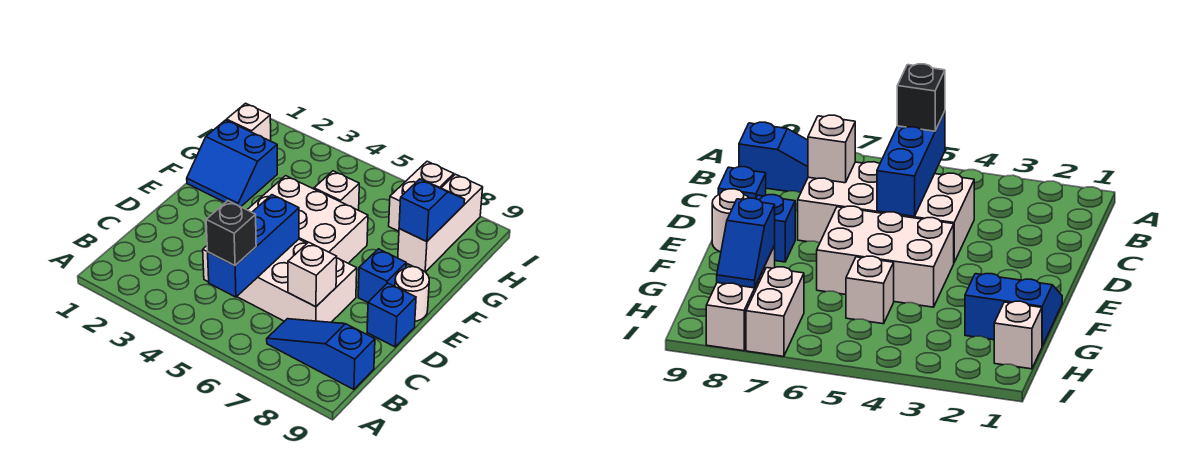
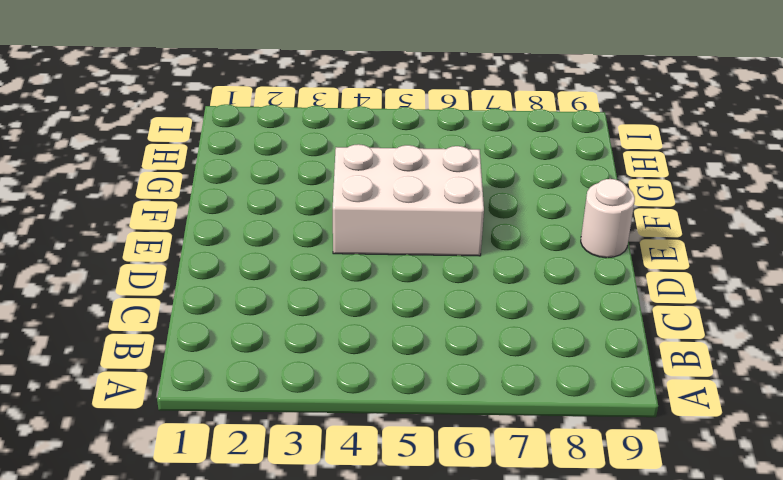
none -> blue slope B7:B9 level 1 top 9
none -> white brick C4:D7 level 1
none -> blue brick D9 level 1

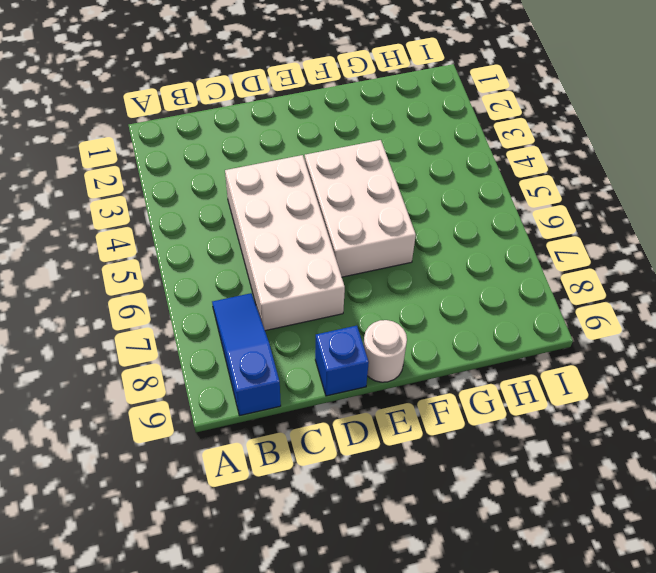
none -> blue brick E8 level 1
none -> blue slope F1:G2 level 1 top G
none -> white brick G5 level 1

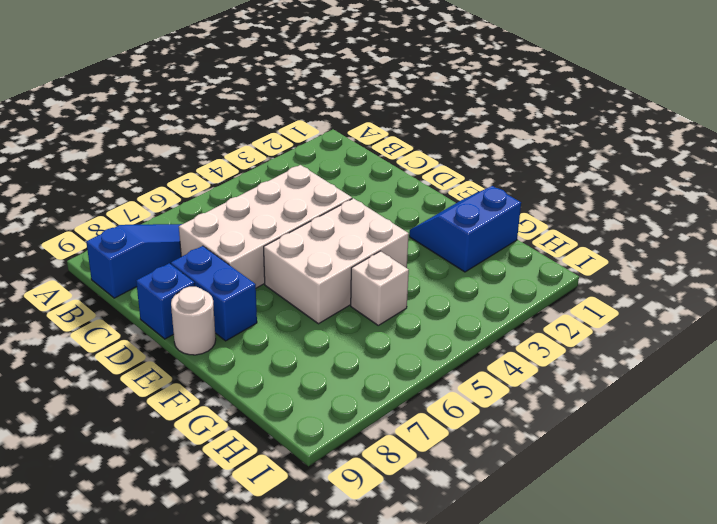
blue brick D8:E8 level 1 -> blue brick E8 level 1
none -> white brick G8:I8 level 1
none -> white brick H1 level 1
none -> white brick H7:I7 level 1

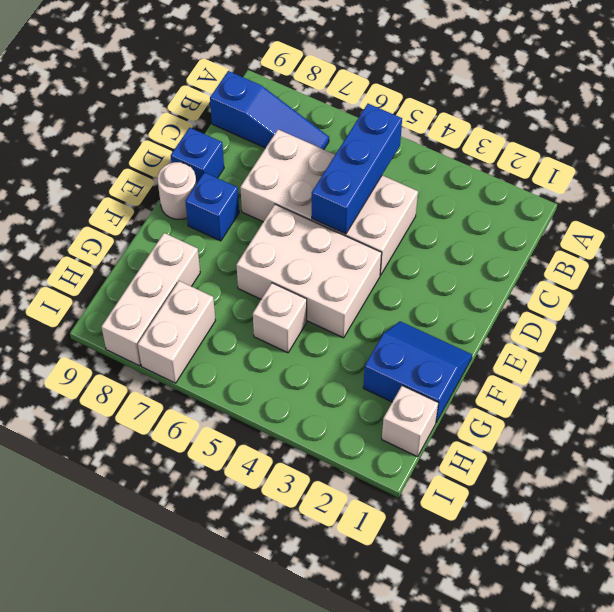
none -> white brick C7 level 2
none -> blue slope G8:H8 level 2 top G
none -> black brick B5 level 3

